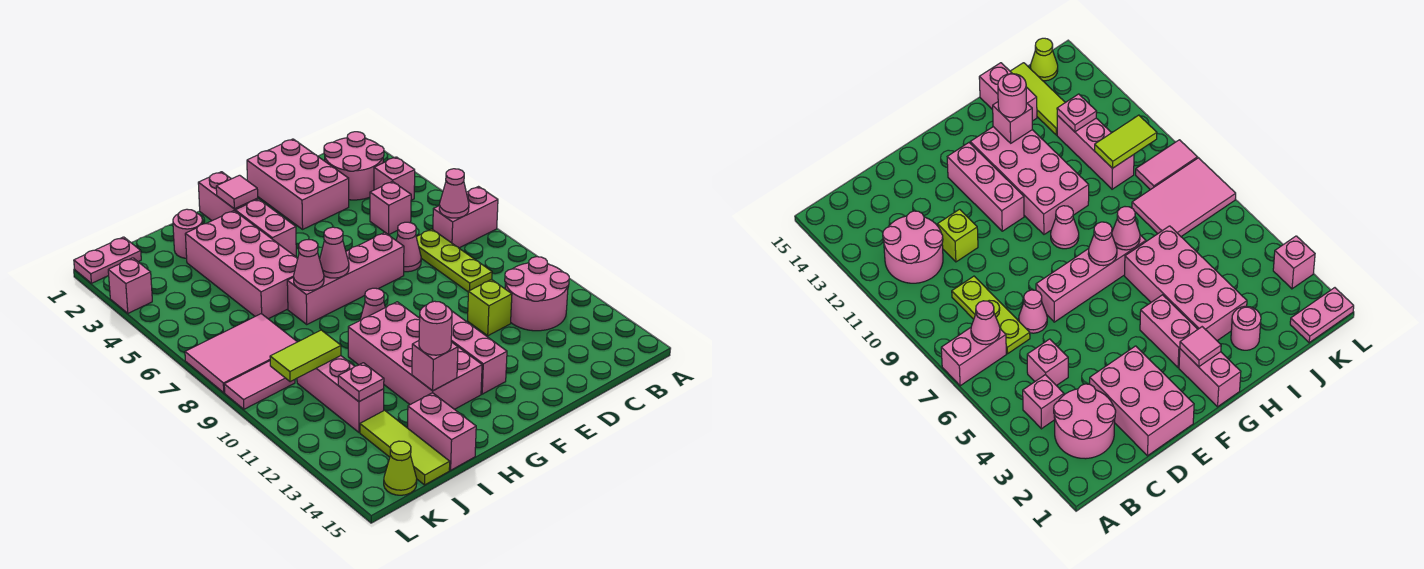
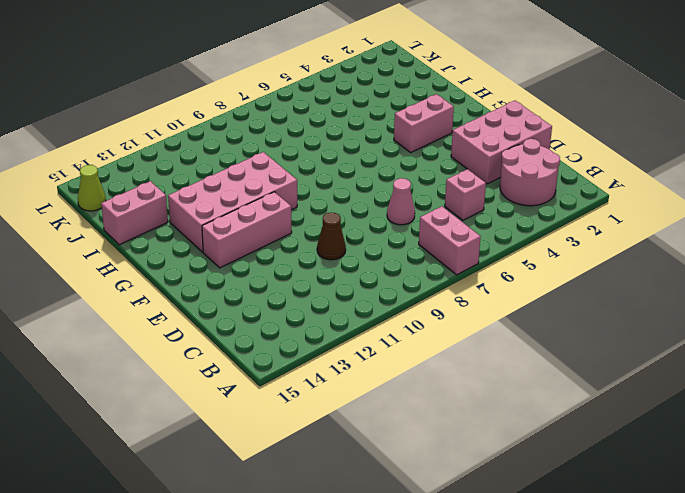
brown cone D10 level 1 -> none
none -> pink brick B4 level 1
none -> pink round brick B11:C12 level 1
none -> lime plate C7:C9 level 1
none -> lime brick D11 level 1

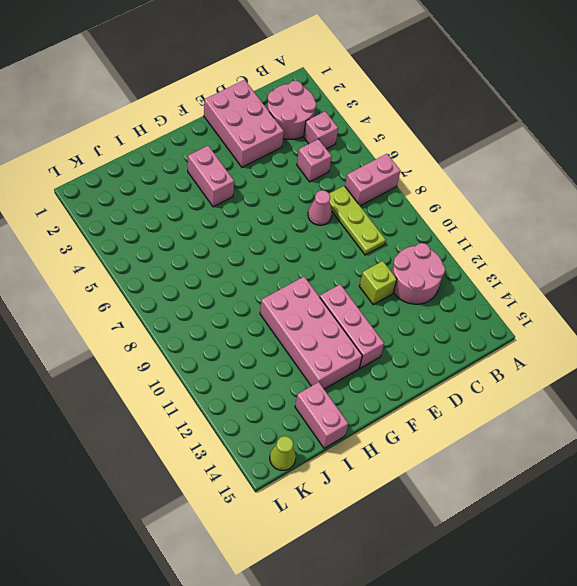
none -> pink brick E7:H7 level 1
none -> pink brick G1:G2 level 1
none -> pink cone G9 level 1
none -> pink brick H3:I6 level 1

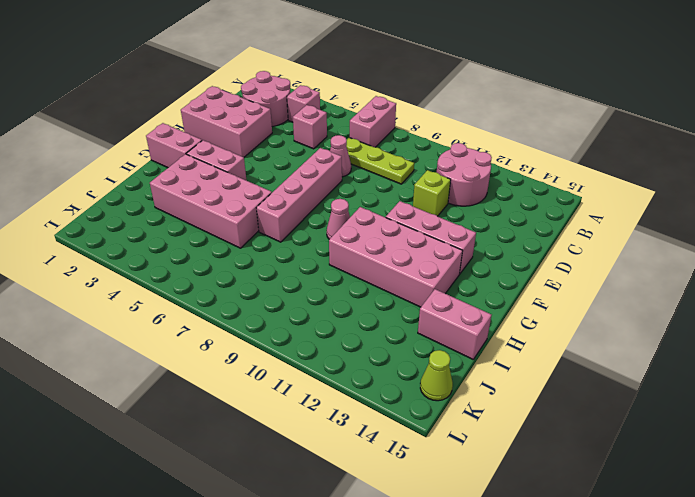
none -> pink round brick I2 level 1
none -> pink tile J7:L8 level 1
none -> pink brick J10:J12 level 1
none -> lime tile J13:J15 level 1

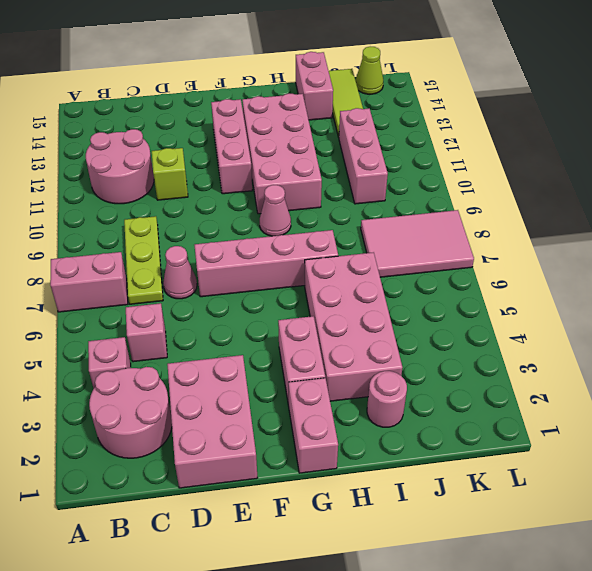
none -> pink plate K1:L1 level 1
none -> pink tile K9:L9 level 1
none -> pink brick L3 level 1
none -> pink cone B7 level 2

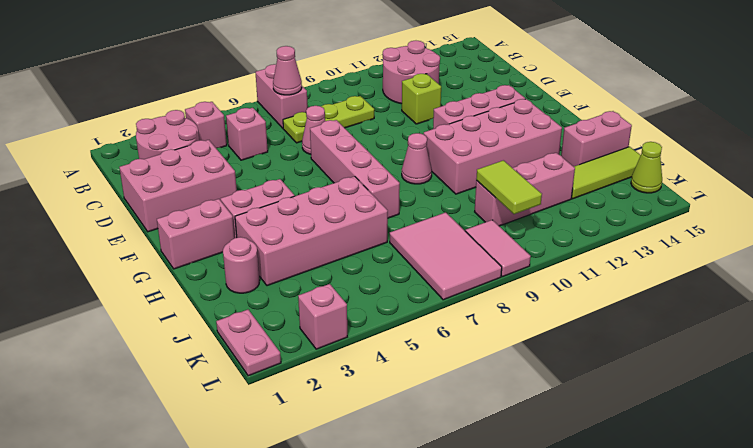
none -> pink tile G2 level 2
none -> pink cone G7 level 2
none -> pink cone H7 level 2
none -> pink brick H13 level 2

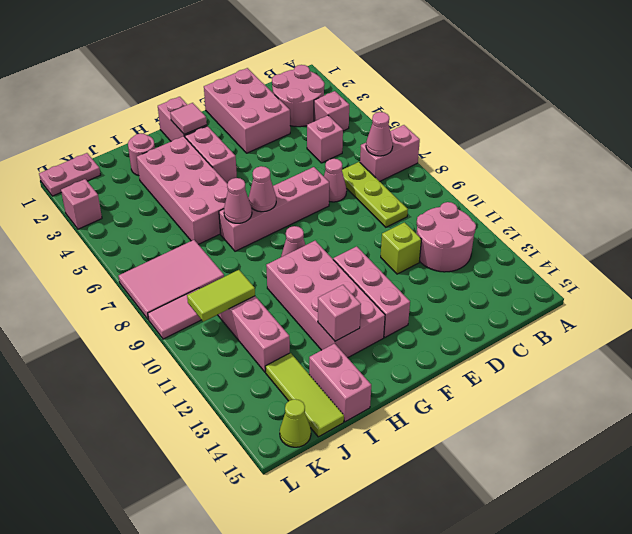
none -> pink plate J12 level 2
none -> pink round brick H13 level 3

